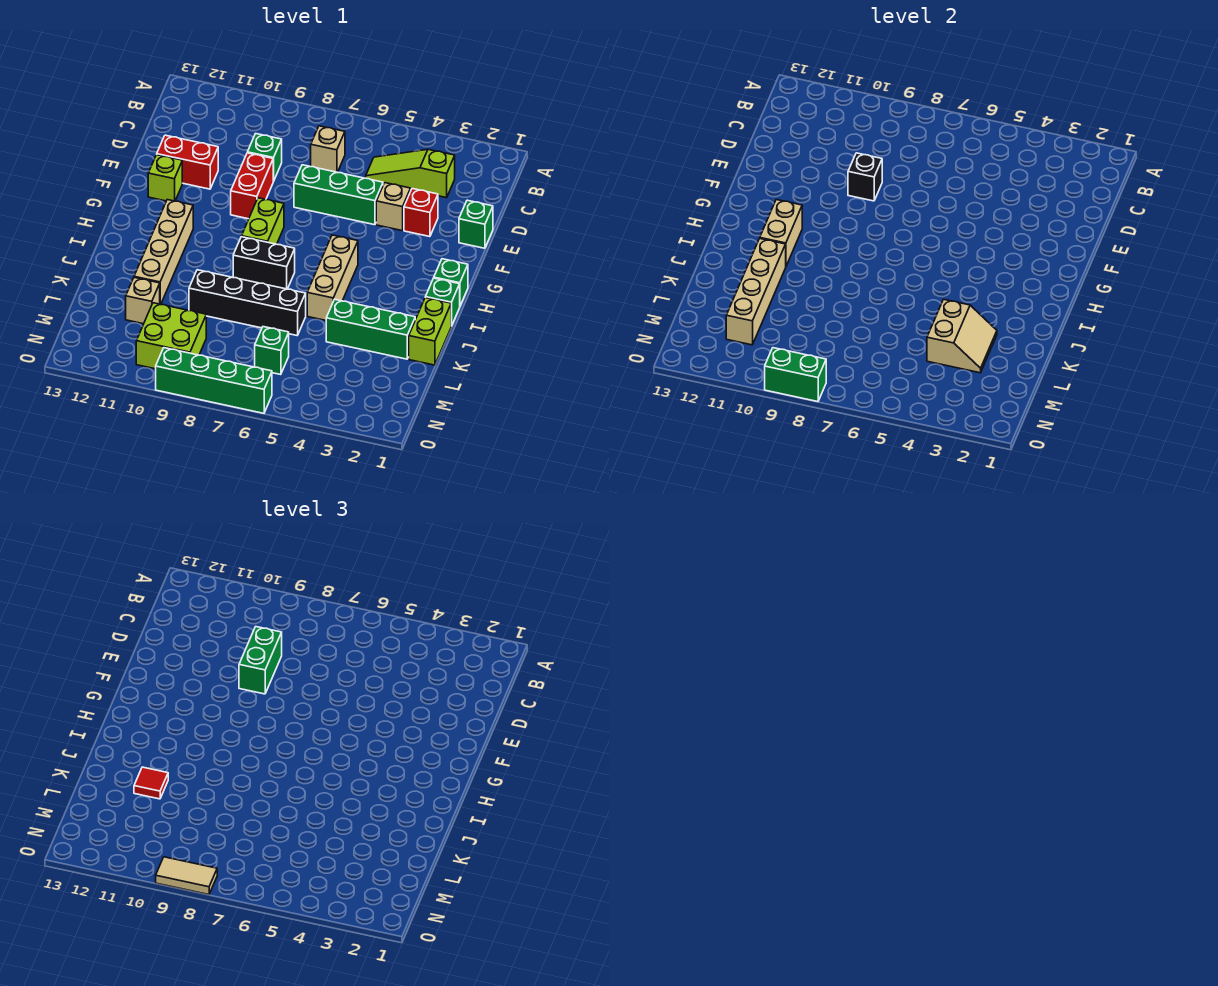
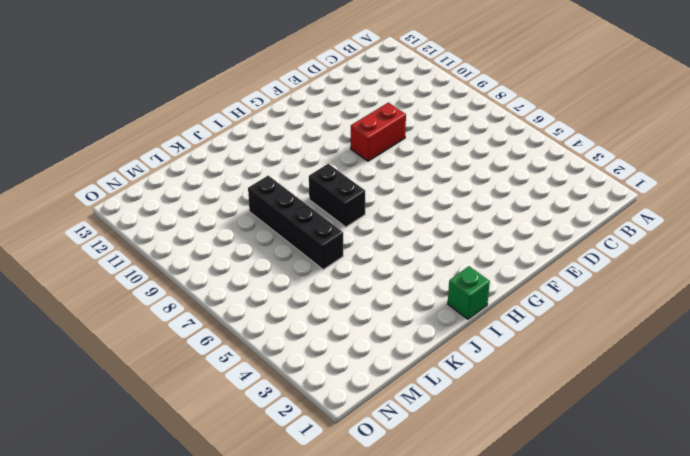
none -> lime slope C3:C5 level 1 top 3
none -> tan brick C7 level 1
none -> green brick D9 level 1
none -> green brick E1 level 1

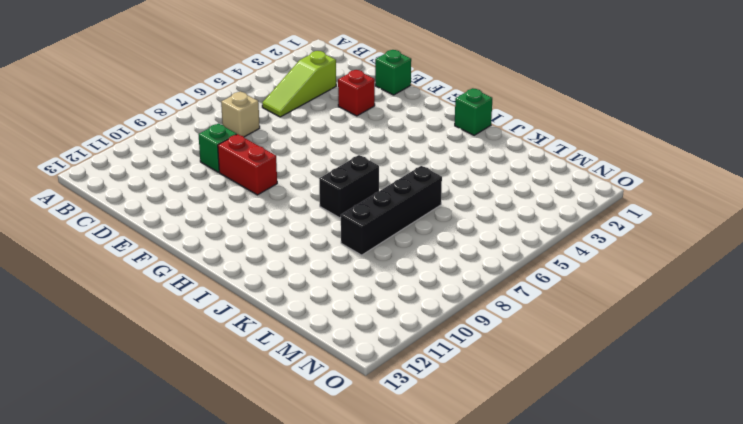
none -> tan brick E4 level 1
none -> green brick E5:E7 level 1
none -> red brick E11:E12 level 1
none -> lime brick F12 level 1

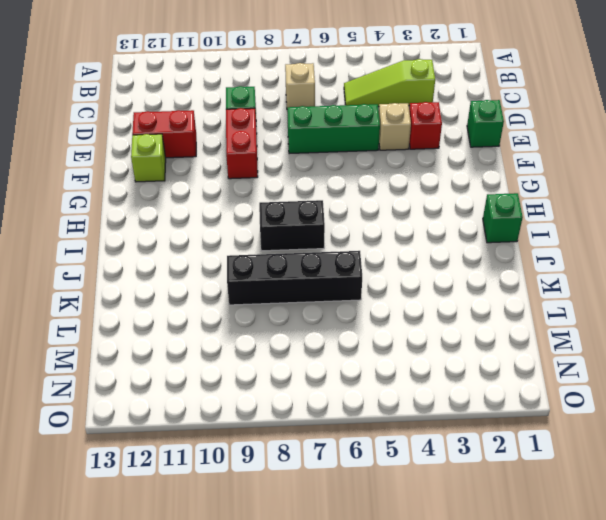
none -> lime brick G8:H8 level 1
none -> green brick H1 level 1
none -> tan brick H5:J5 level 1
none -> tan brick H11:K11 level 1

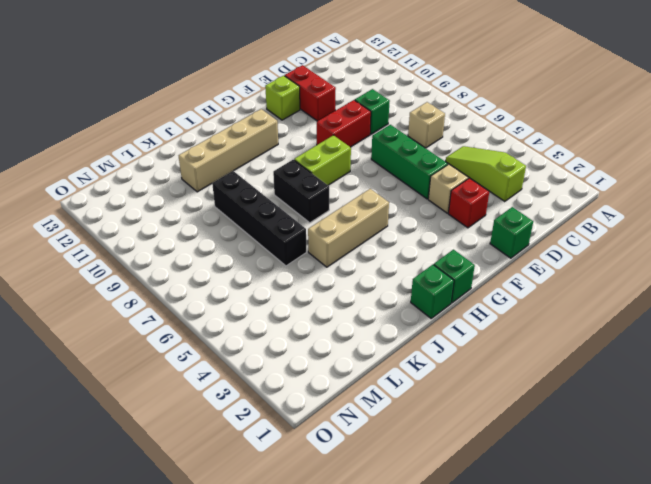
none -> lime brick J1:K1 level 1
none -> green brick K2:K4 level 1
none -> tan brick L11 level 1
none -> green brick M6 level 1

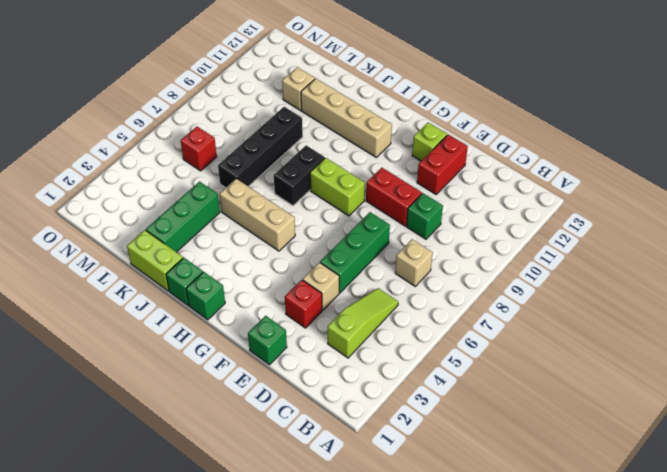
red brick M6 level 1 -> green brick M6 level 1
none -> lime brick M9:N10 level 1
none -> green brick O6:O9 level 1
none -> black brick E9 level 2
none -> tan brick H11:I11 level 2

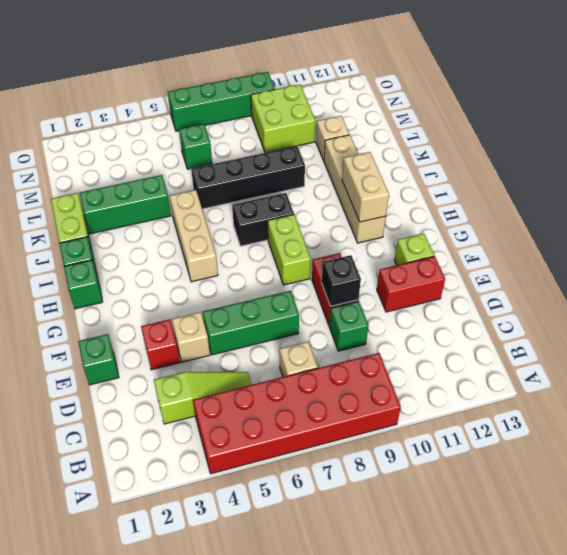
red brick A4:B9 level 1 -> none
none -> tan brick J11:M11 level 2
none -> tan slope K3:L4 level 2 top 4
none -> green brick O8:O9 level 2
none -> green brick D9:E9 level 3

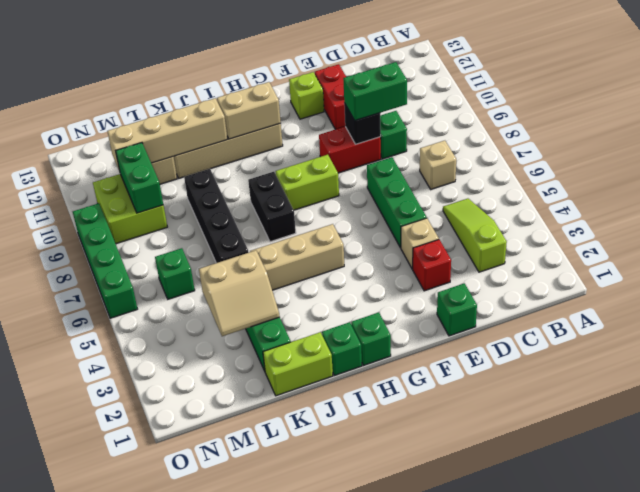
green brick M9:M10 level 2 -> green brick O8:O9 level 2
none -> red tile K11 level 3
none -> tan tile O8:O9 level 3

